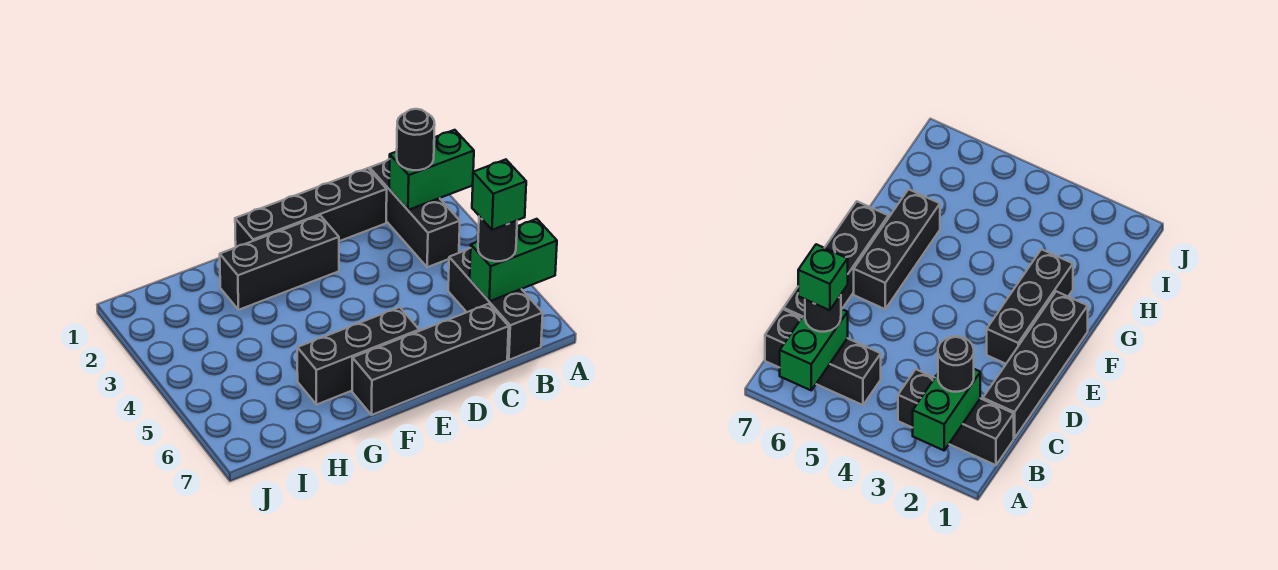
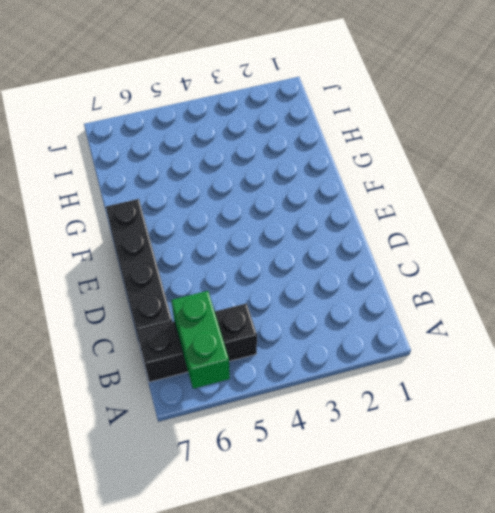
none -> black brick B1:B3 level 1
none -> black brick C1:F1 level 1

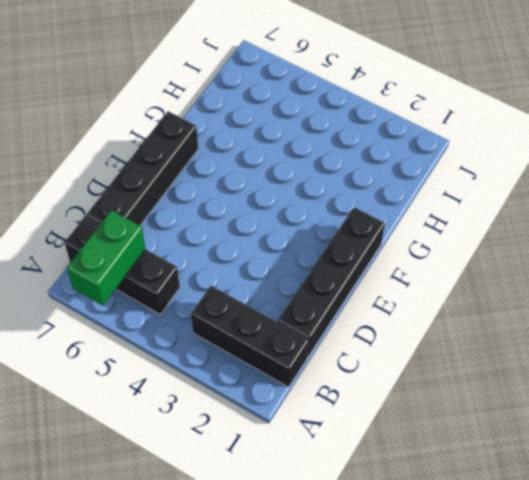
none -> black brick E2:G2 level 1
none -> black brick E6:G6 level 1

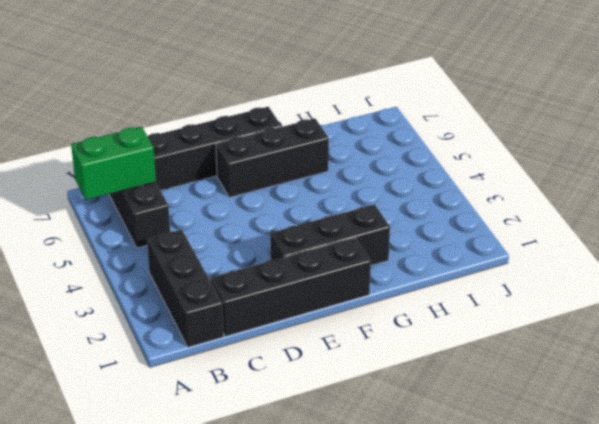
none -> green brick A2:B2 level 2
none -> black round brick B2 level 3

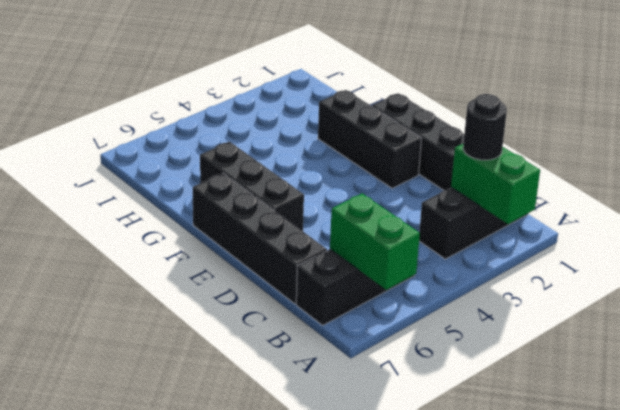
none -> black round brick B6 level 3
none -> green brick B6 level 4

